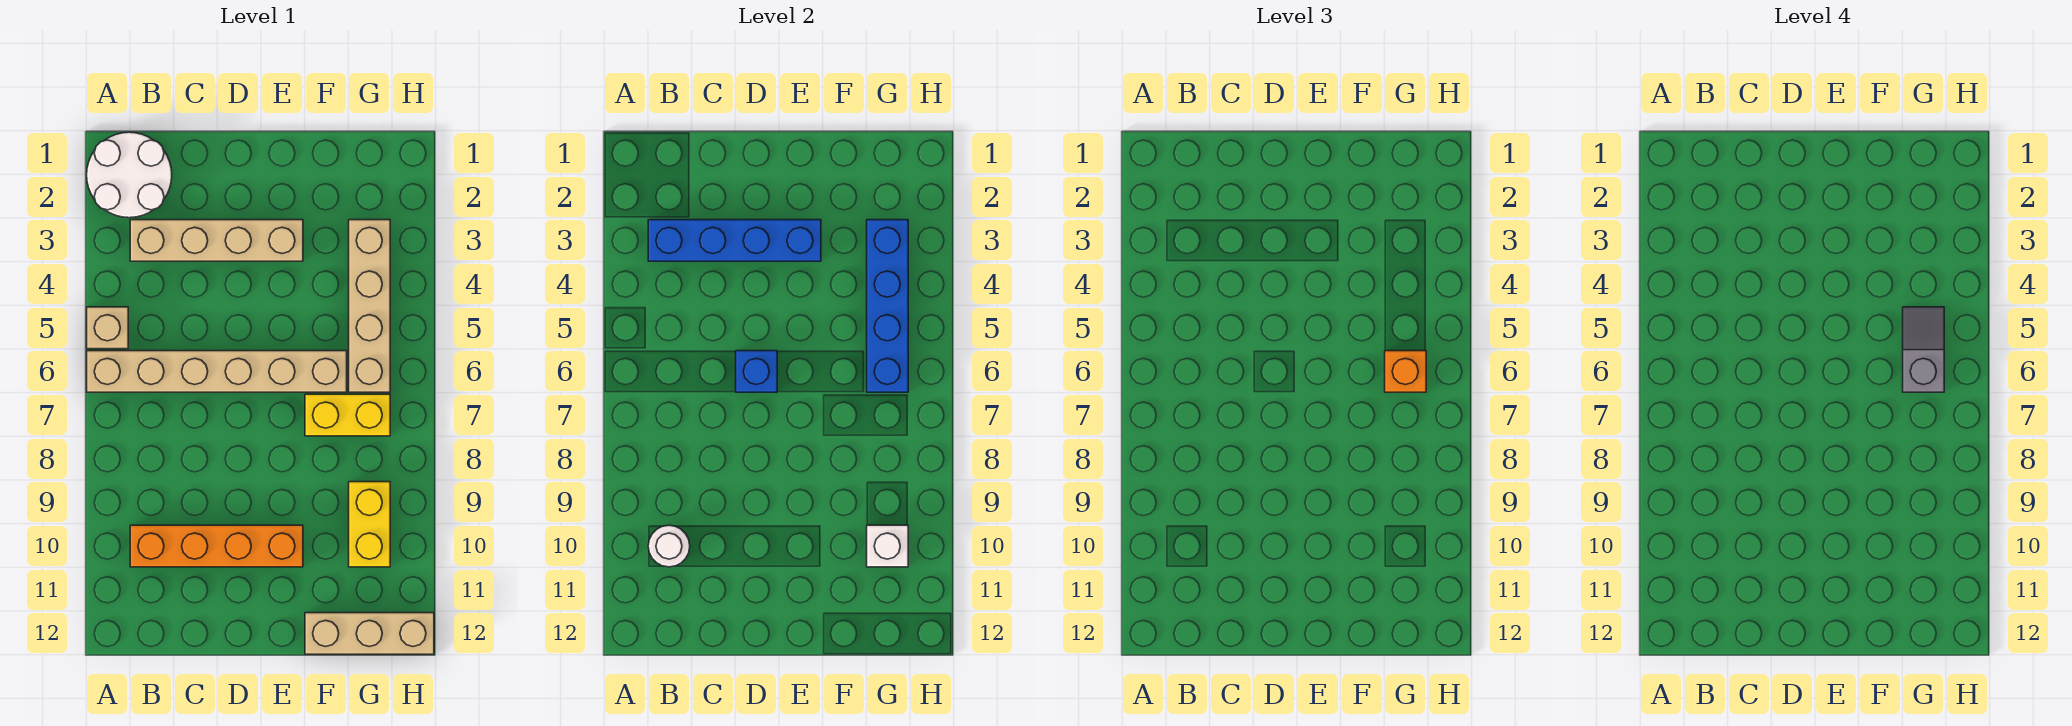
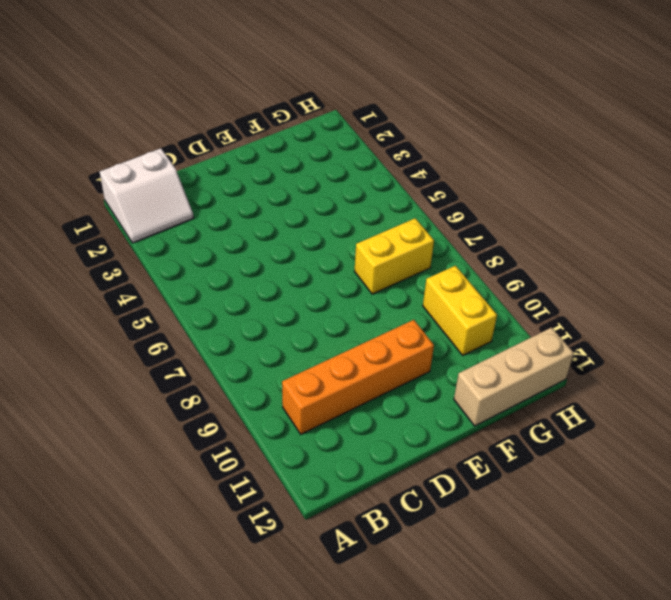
white slope A1:B2 level 1 top 1 -> white round brick A1:B2 level 1
none -> tan brick A5 level 1
none -> tan brick A6:F6 level 1
none -> tan brick B3:E3 level 1

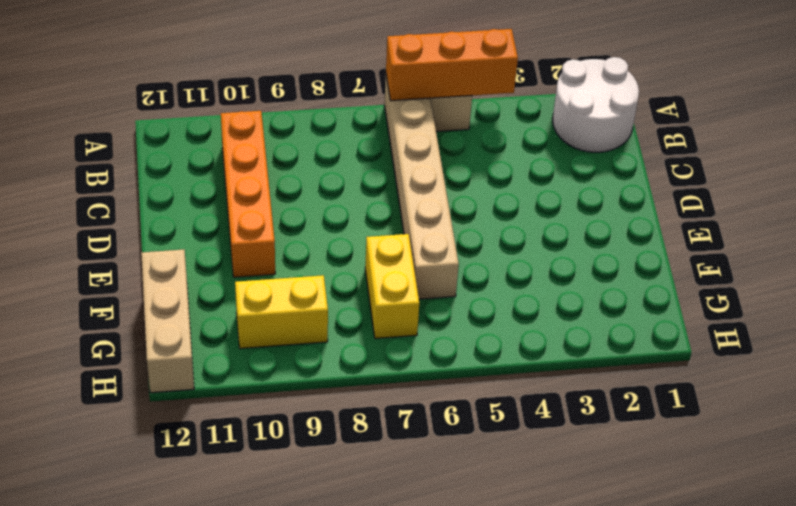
orange brick A4:A6 level 2 -> none
none -> tan brick B3:E3 level 1
none -> tan brick G3:G6 level 1
none -> blue brick B3:E3 level 2

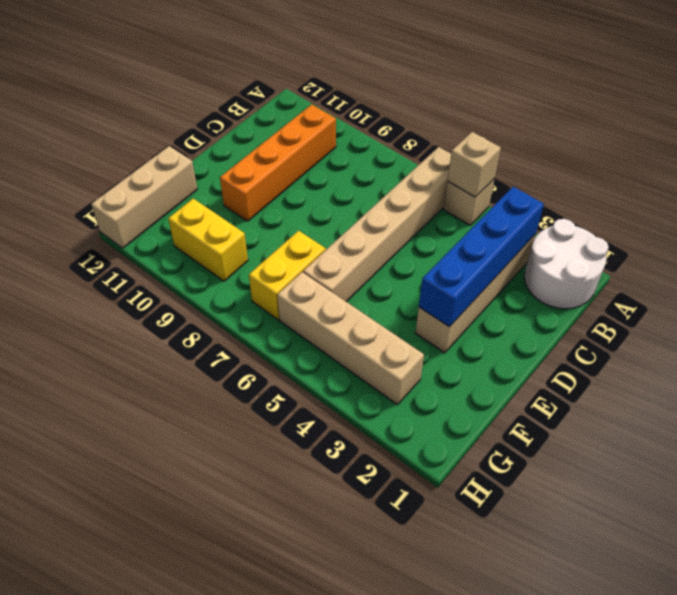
tan brick A5 level 2 -> none
none -> white round brick B10 level 2
none -> blue brick D6 level 2
none -> blue brick G3:G6 level 2

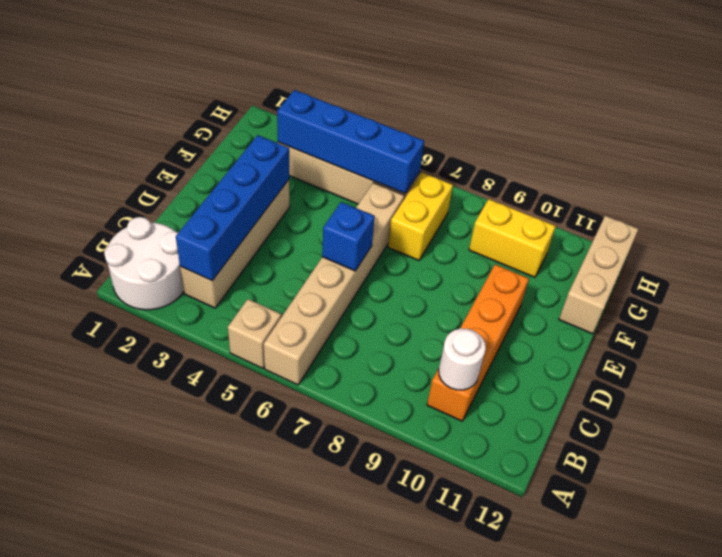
none -> white brick G10 level 2
none -> orange brick G6 level 3
none -> grey slope G5:G6 level 4 top 6

